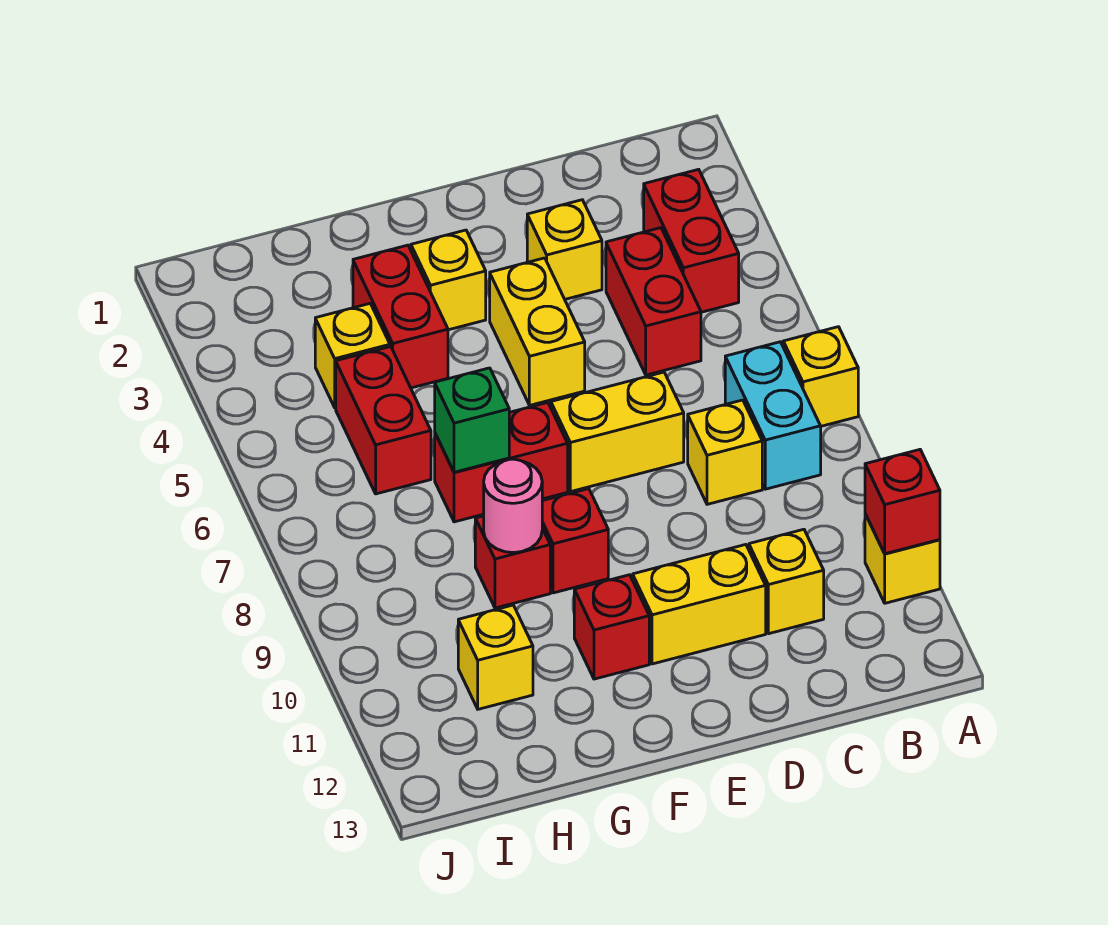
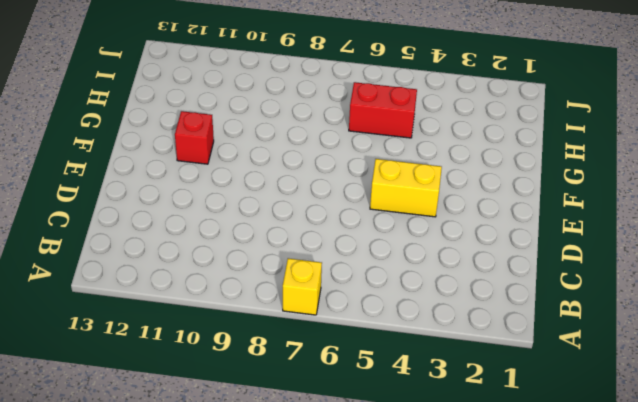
none -> yellow brick A11 level 1
none -> red brick B3:B4 level 1
none -> cyan brick B7:B8 level 1

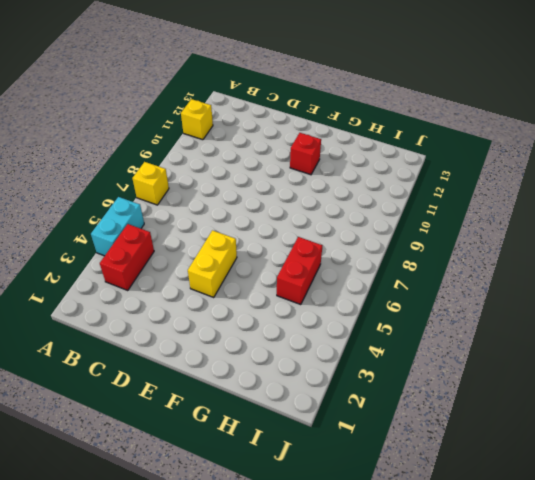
cyan brick A4:A5 level 1 -> cyan brick B7:B8 level 1
none -> red brick C4:C5 level 1
none -> yellow brick C8 level 1
none -> yellow brick C11 level 1

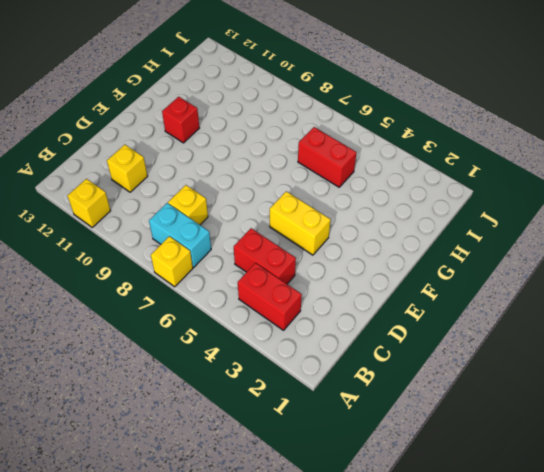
none -> yellow brick D3 level 1
none -> yellow brick D7:E7 level 1
none -> yellow brick D11:E11 level 1

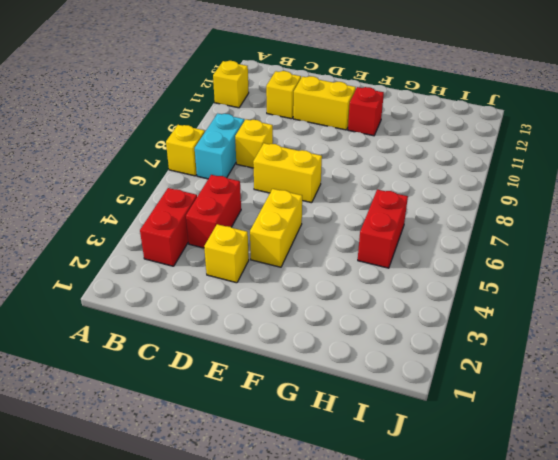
none -> yellow brick F3 level 1
none -> red brick F7:G7 level 1
none -> red brick F9 level 1

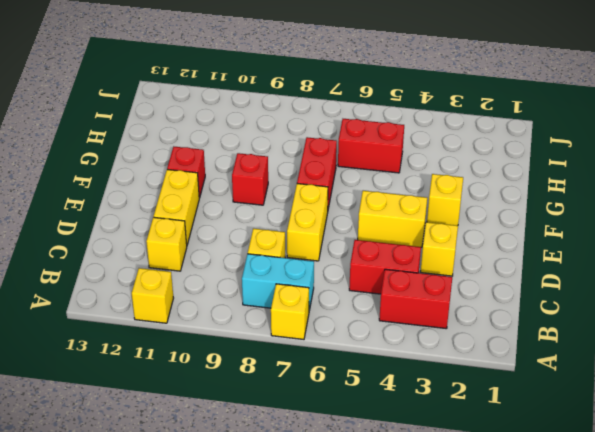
none -> red brick G3:G4 level 1
none -> red brick G9 level 1
none -> yellow brick H4 level 1

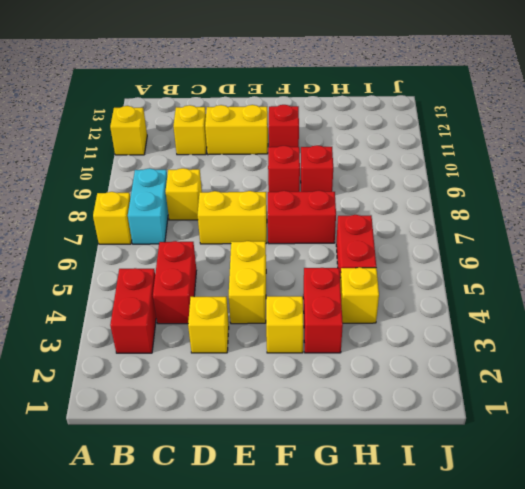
none -> yellow brick H11 level 1
none -> red brick A11 level 2
none -> green brick G7 level 2

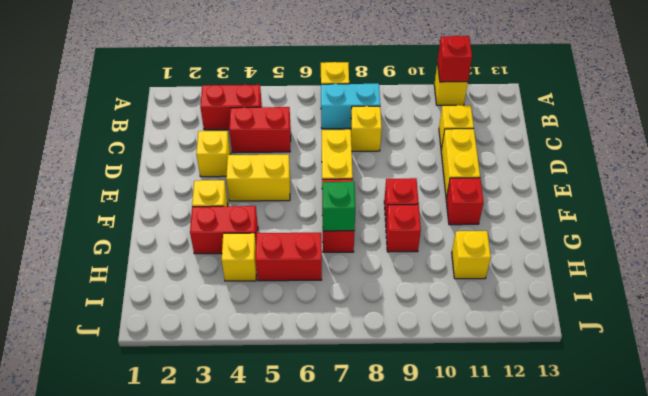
none -> pink round brick G9 level 2

